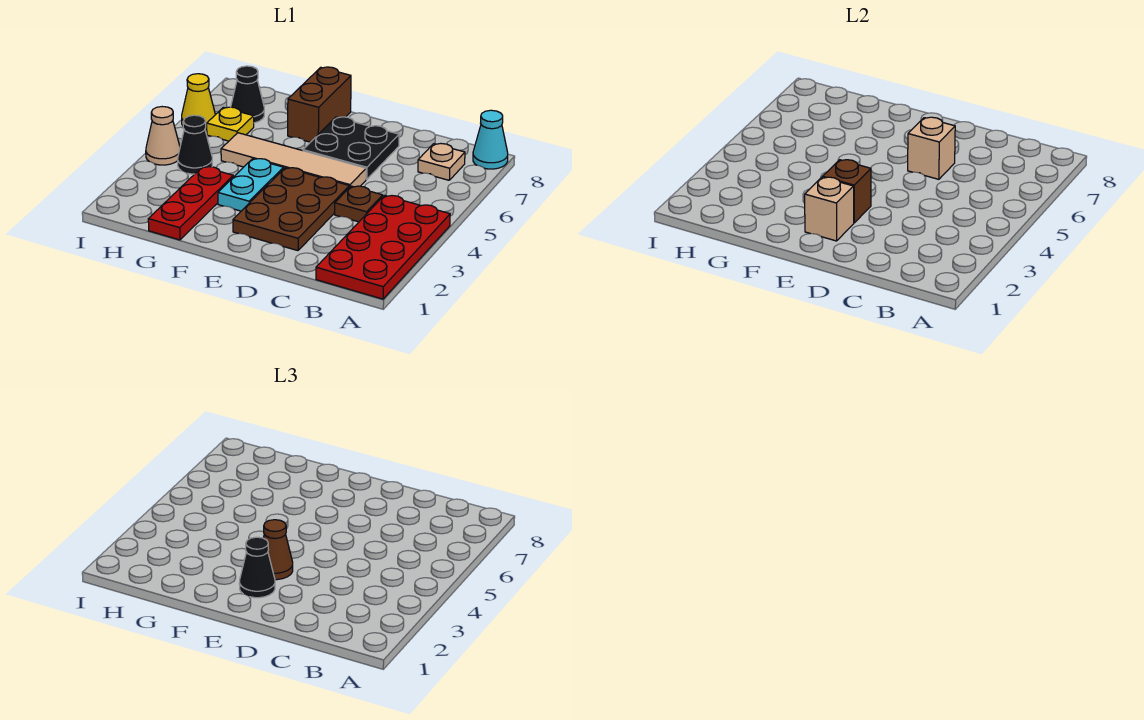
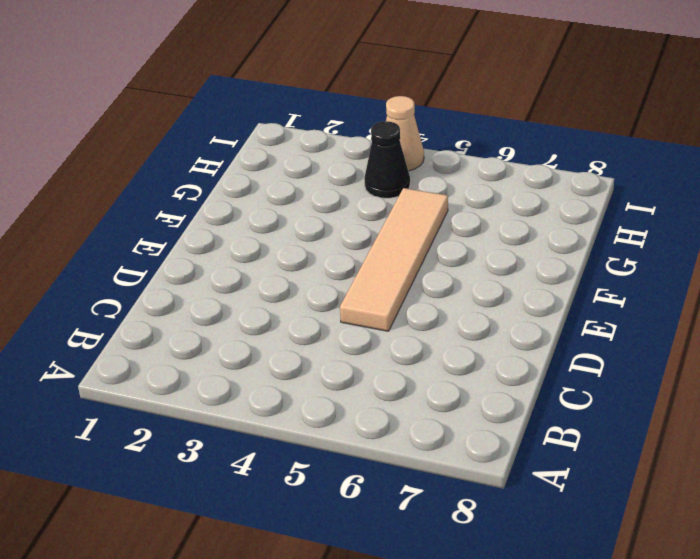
none -> red plate A1:B4 level 1
none -> cyan cone A8 level 1
none -> tan plate B7 level 1

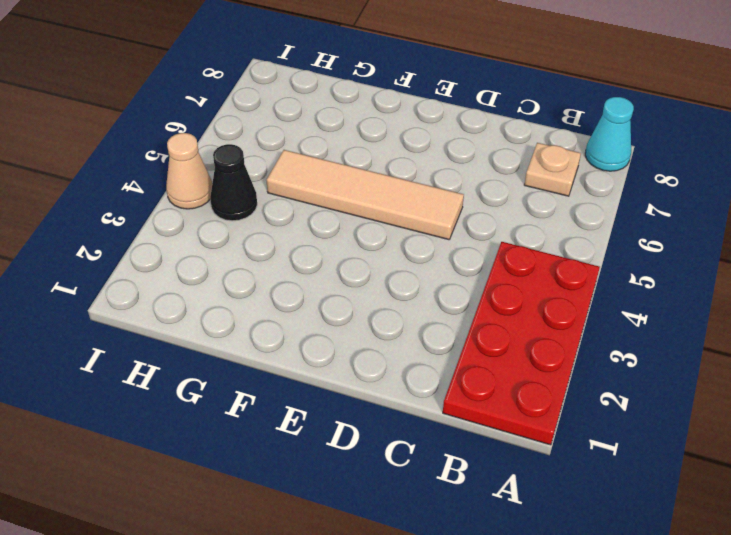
none -> brown plate C4 level 1
none -> brown plate D2:E4 level 1
none -> black plate D6:E7 level 1

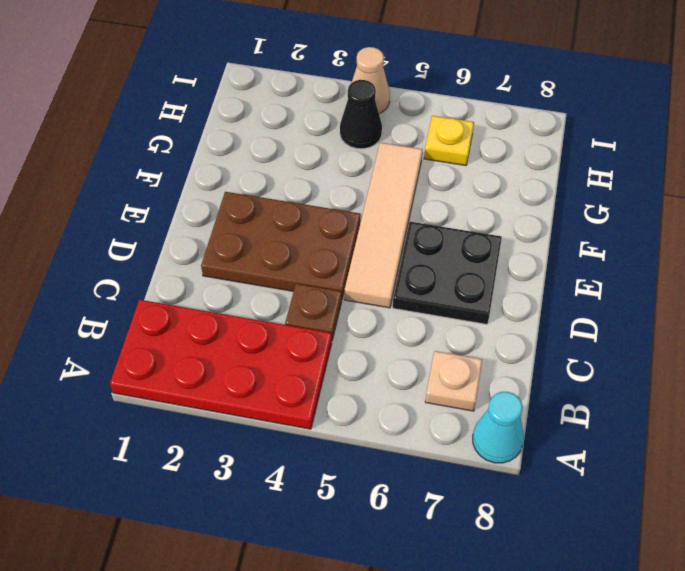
none -> cyan plate F3:F4 level 1
none -> brown brick F7:F8 level 1
none -> red plate G1:G3 level 1

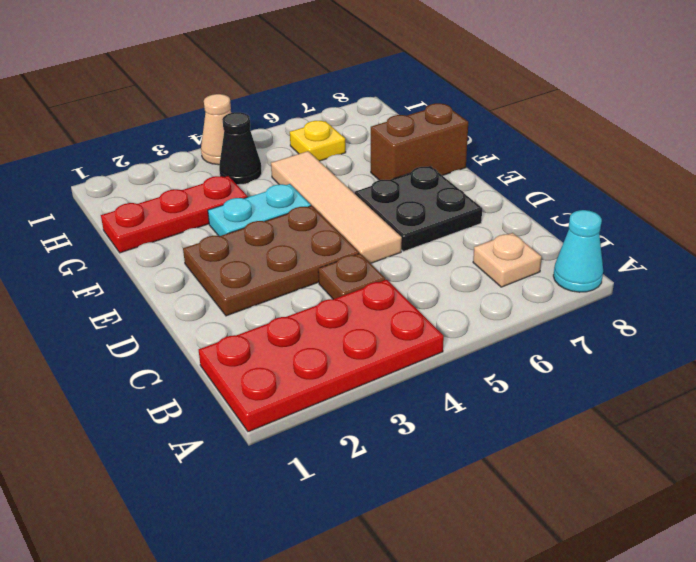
none -> black cone H7 level 1
none -> yellow cone I6 level 1
none -> tan brick D6 level 2

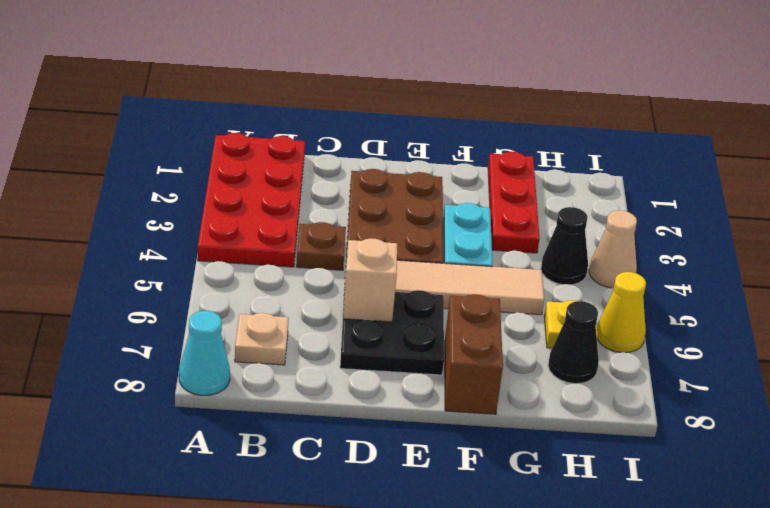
none -> tan brick E2 level 2
none -> brown brick E3 level 2
none -> black cone E2 level 3

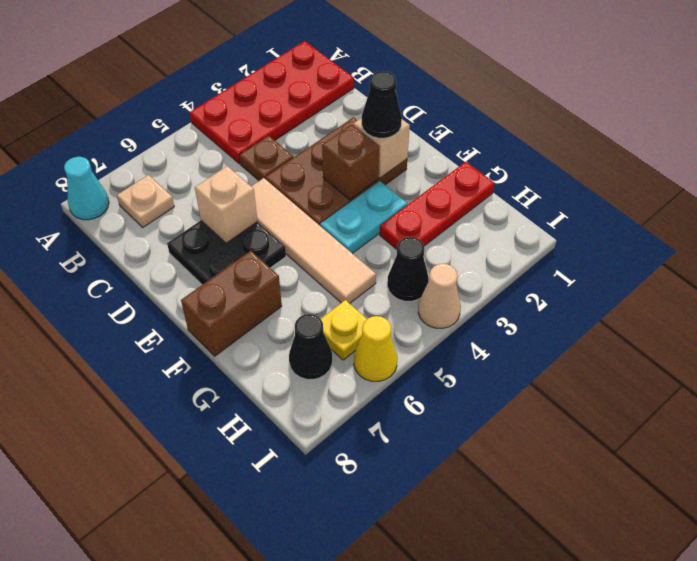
none -> brown cone E3 level 3

